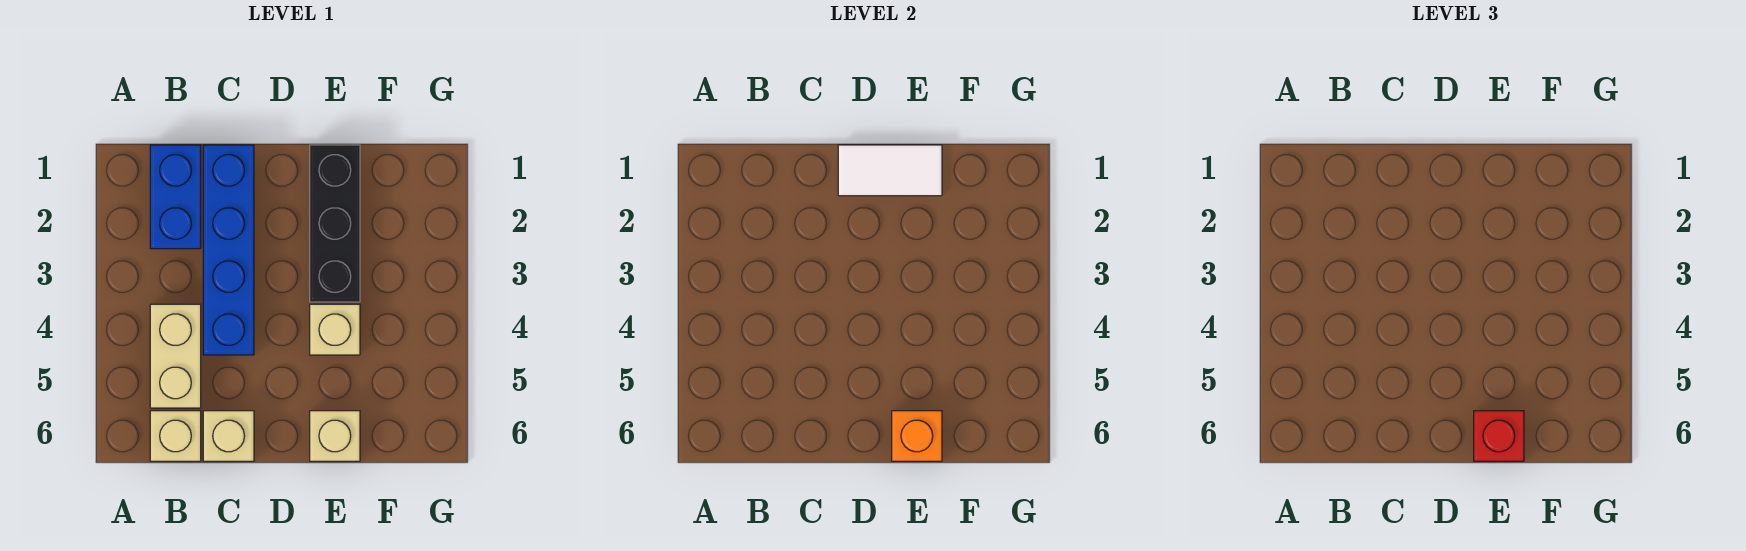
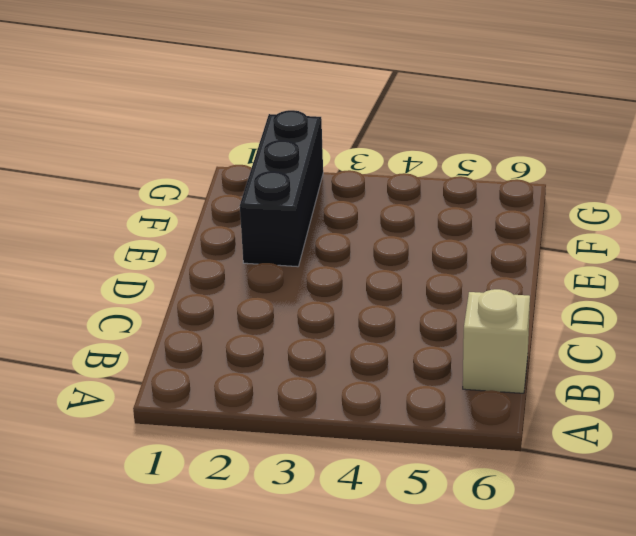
black brick E2:G2 level 1 -> black brick E1:E3 level 1
none -> blue brick B1:B2 level 1
none -> tan brick B4:B5 level 1

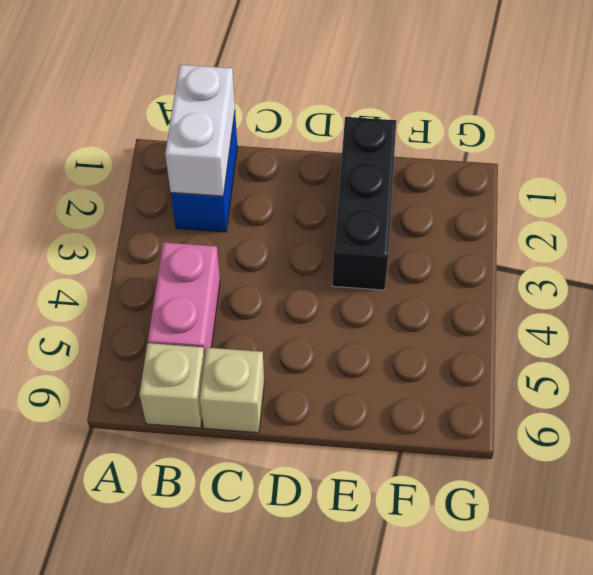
white brick B1:B2 level 2 -> none
pink brick B4:B5 level 1 -> tan brick B4:B5 level 1
none -> blue brick C1:C4 level 1
none -> tan brick E4 level 1

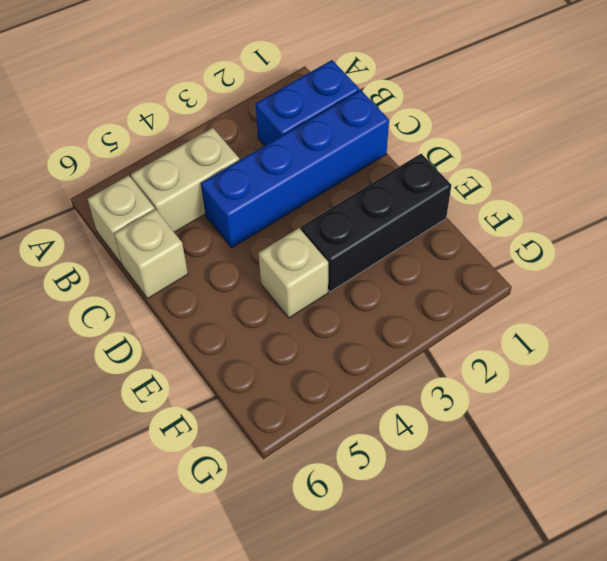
none -> tan brick E6 level 1
none -> white tile D1:E1 level 2

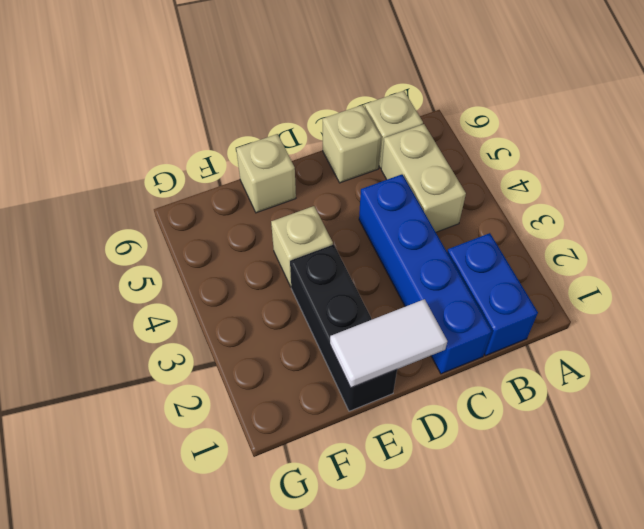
none -> orange brick E6 level 2
none -> red brick E6 level 3

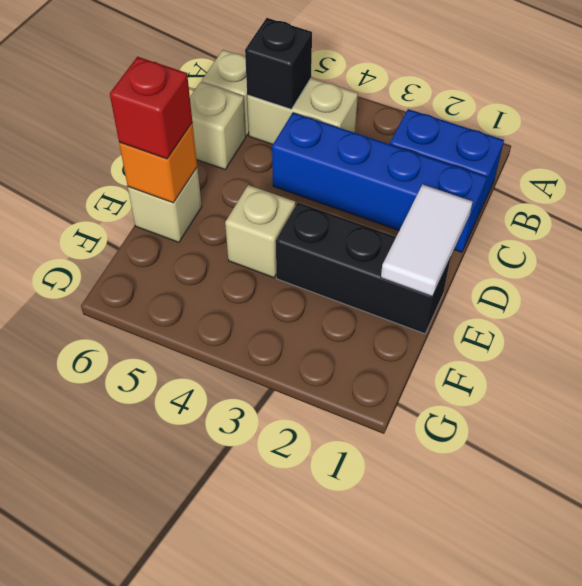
black brick B5 level 2 -> none

